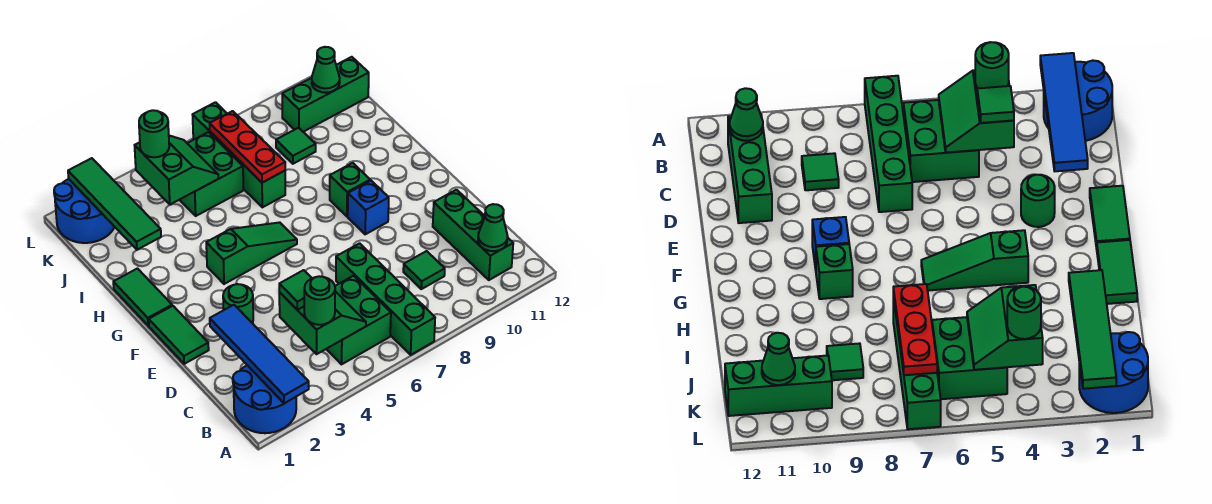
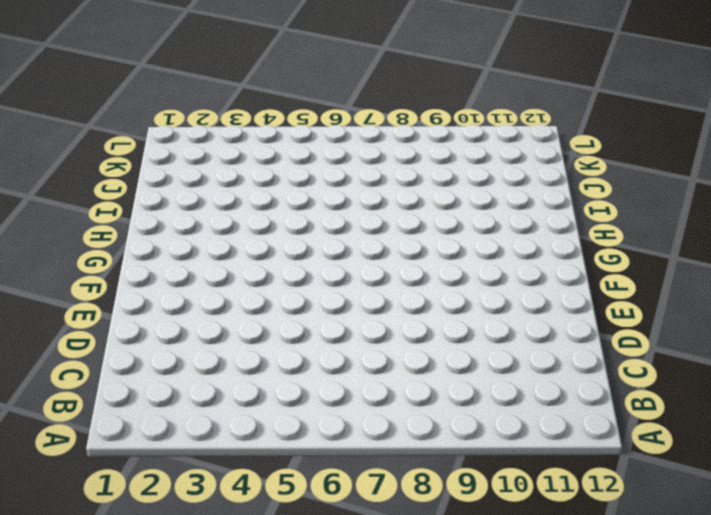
none -> blue round brick A1:B2 level 1
none -> green brick A7:D7 level 1
none -> green brick B5:C6 level 1

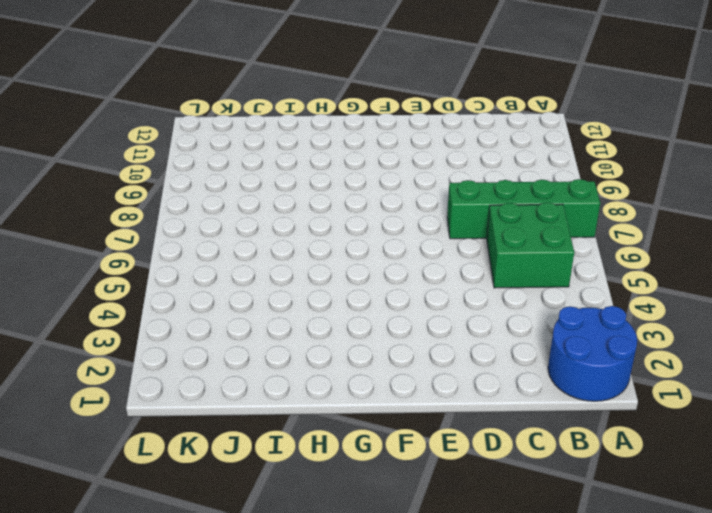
none -> green brick B11:D11 level 1
none -> green tile C9 level 1
none -> green tile E1:F1 level 1

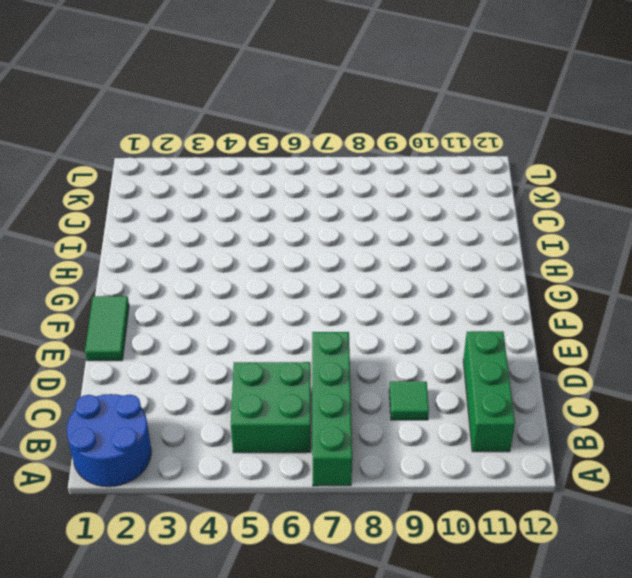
none -> green round brick E3 level 1
none -> blue brick F9 level 1
none -> green tile G1:H1 level 1

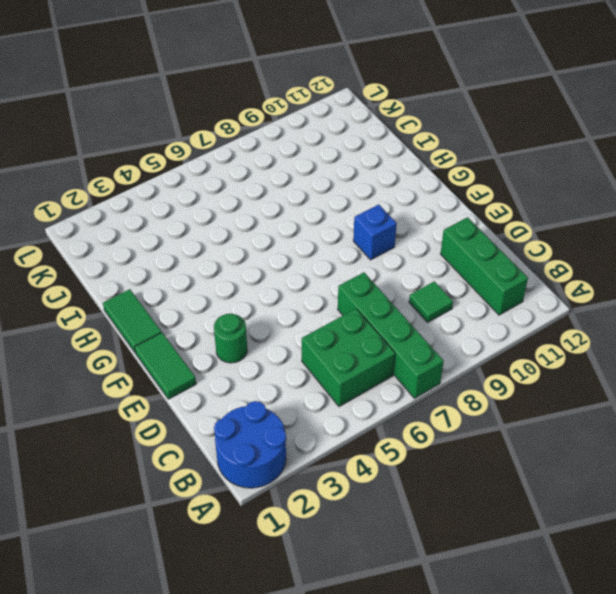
none -> green slope G4:G6 level 1 top 4
none -> green brick G9 level 1
none -> green brick I7:L7 level 1

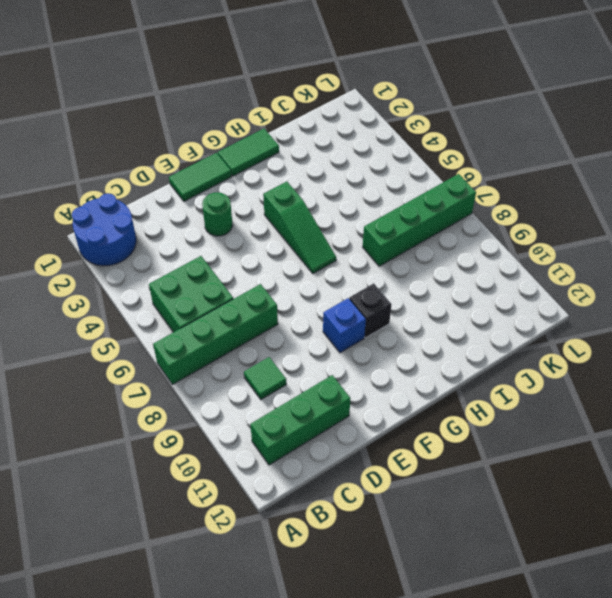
black brick G9 level 1 -> green brick G9 level 1
none -> green brick J5:K6 level 1
none -> green tile J9 level 1
none -> blue round brick K1:L2 level 1

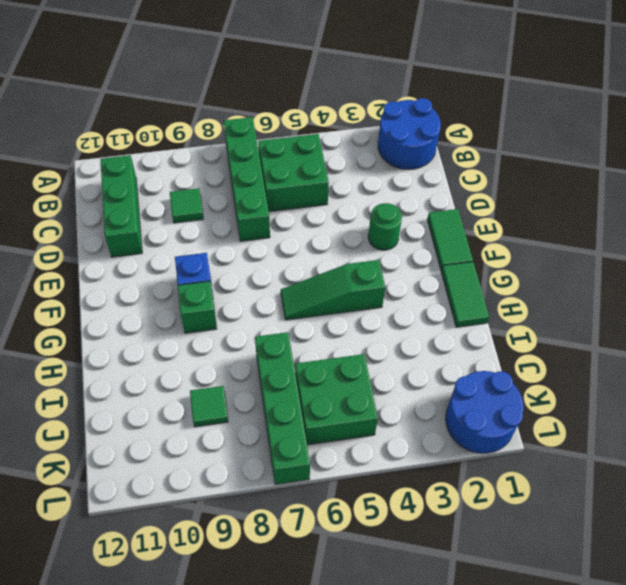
none -> green brick K10:K12 level 1
none -> blue tile A2:D2 level 2
none -> green slope B4:C5 level 2 top 4

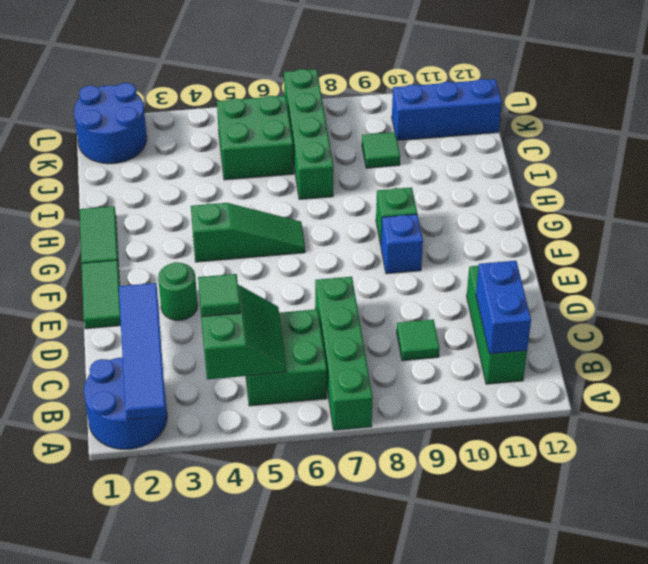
blue brick B11:C11 level 2 -> green cone B11 level 2
blue brick K10:K12 level 1 -> green brick K10:K12 level 1
none -> green tile I2:L2 level 2
none -> red plate I7:K7 level 2
none -> green slope J4:K5 level 2 top 4

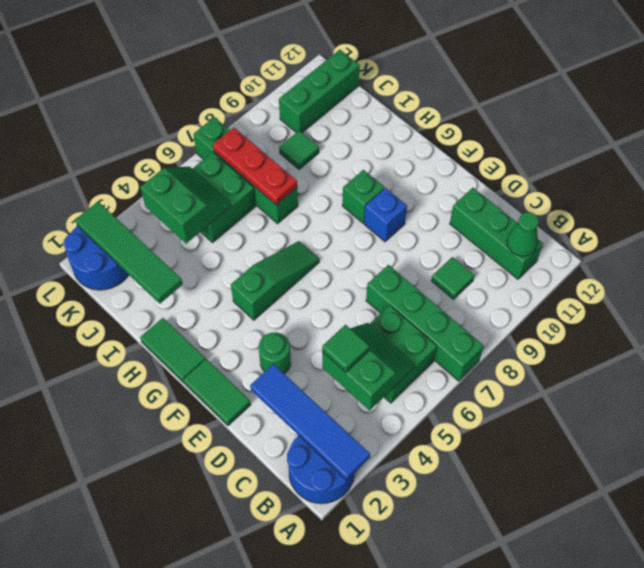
none -> green cone K11 level 2
none -> green round brick B4 level 3
none -> green round brick K4 level 3

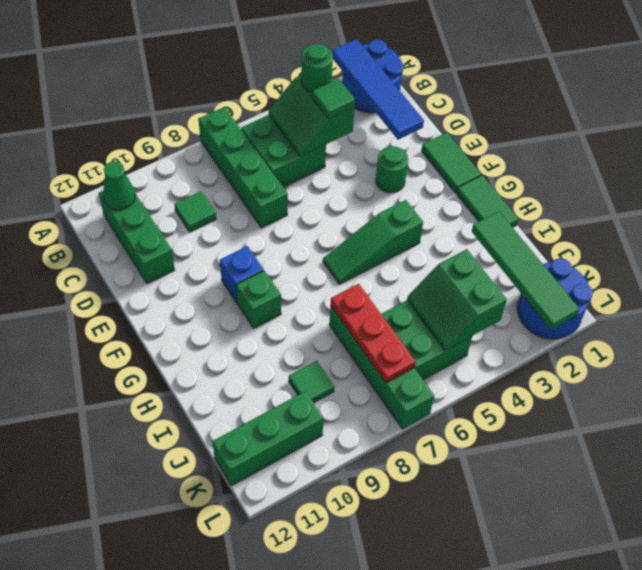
none -> green cone K11 level 2
none -> green round brick K4 level 3

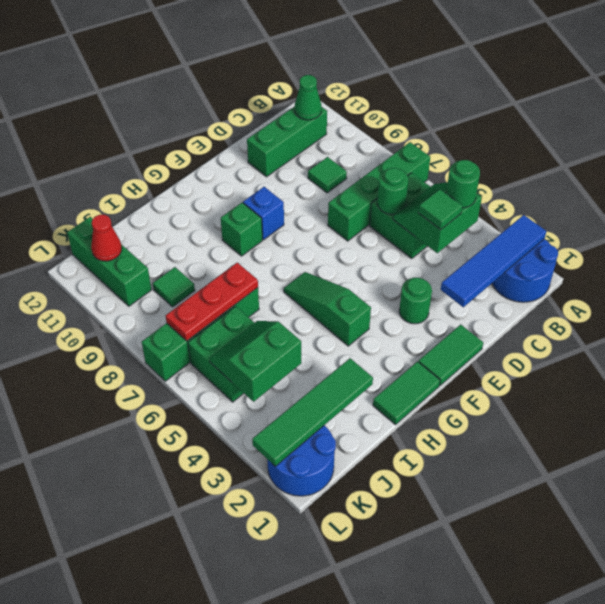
green round brick C6 level 2 -> green round brick K4 level 3
red cone K11 level 2 -> green cone K11 level 2

